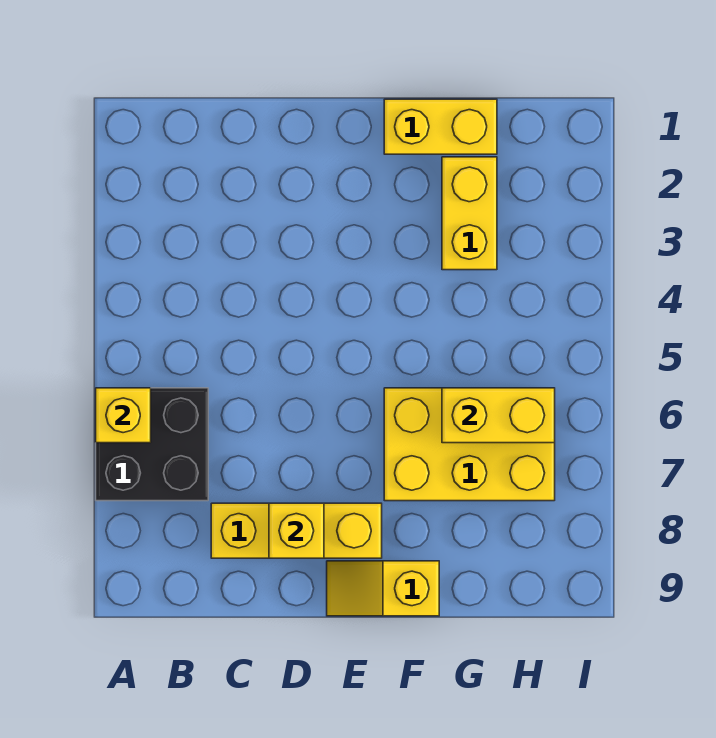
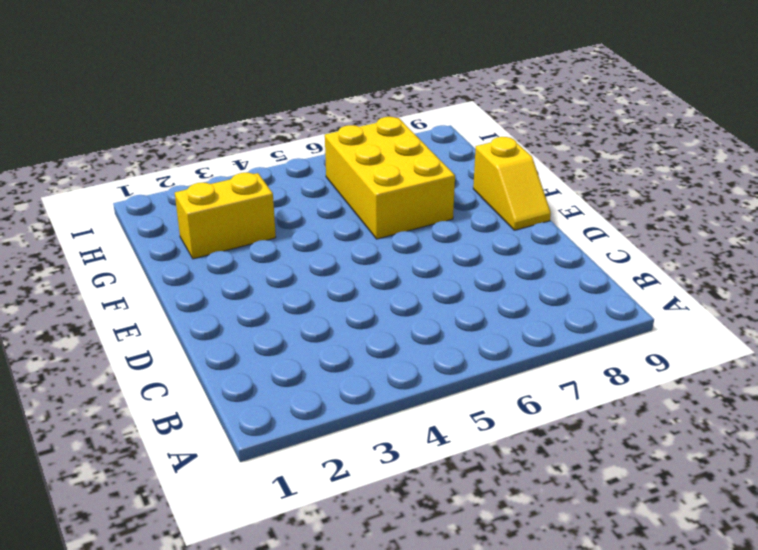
none -> black brick A6:B7 level 1
none -> yellow brick C8:E8 level 1

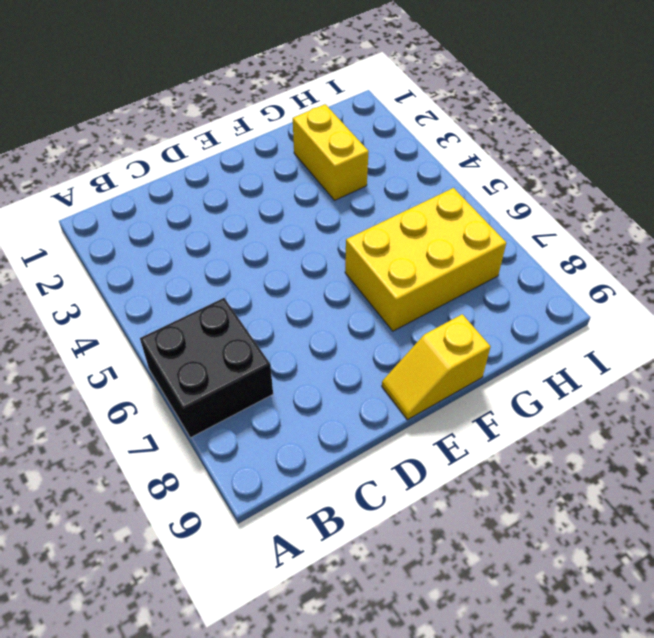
none -> yellow brick C8:E8 level 1
none -> yellow brick F1:G1 level 1

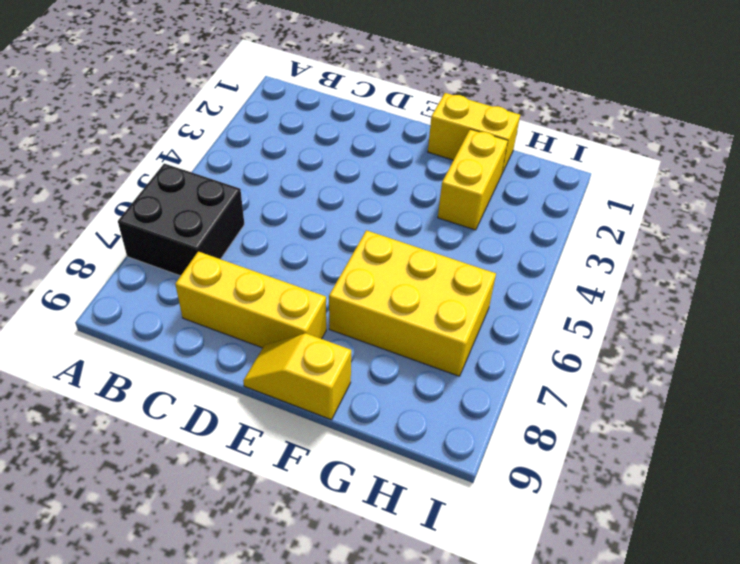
none -> yellow brick A6 level 2
none -> yellow brick D8 level 2

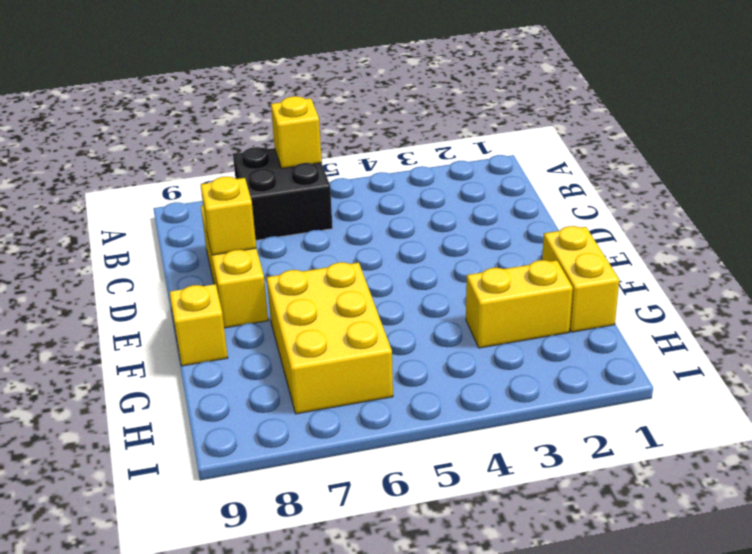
none -> yellow brick G6:H6 level 2

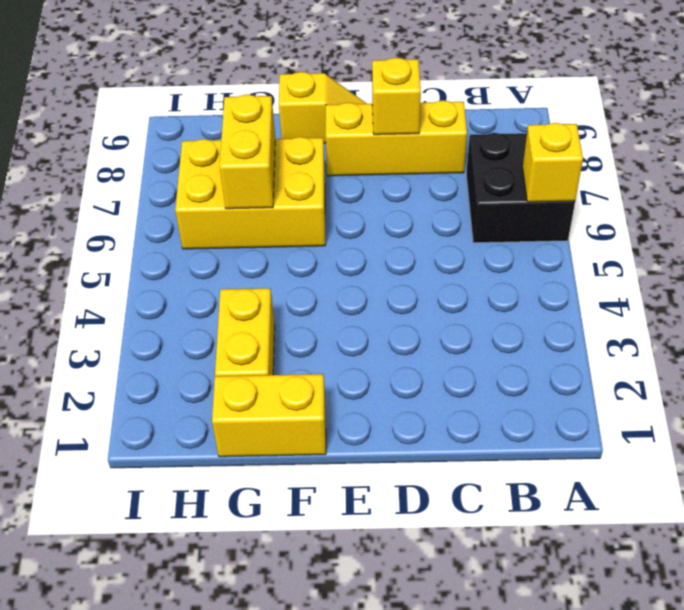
yellow brick G6:G7 level 2 -> yellow brick G6:H6 level 2

